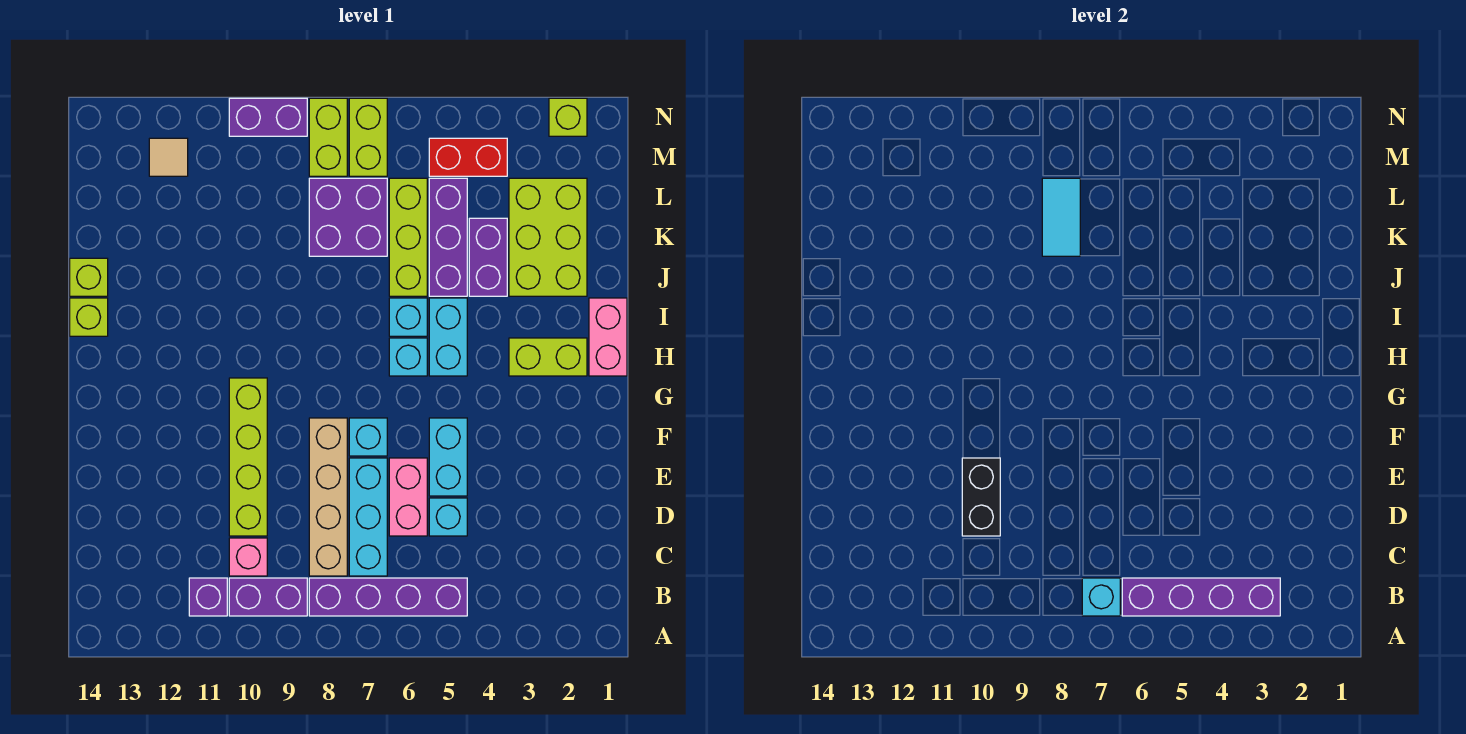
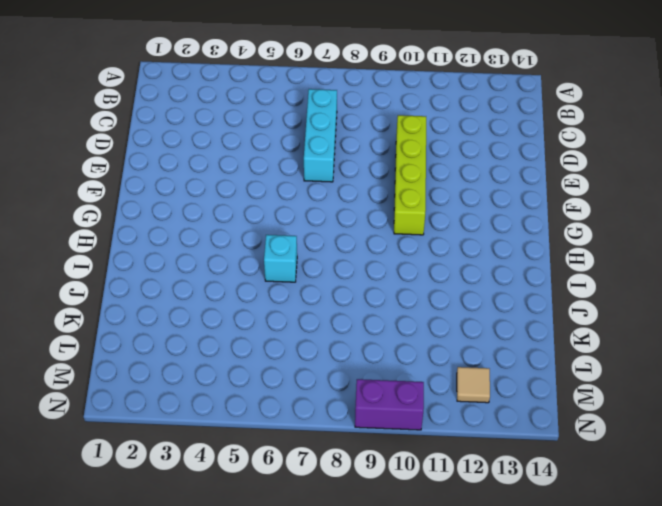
none -> purple brick B5:B8 level 1
none -> purple brick B9:B10 level 1
none -> purple brick B11 level 1
none -> tan brick C8:F8 level 1

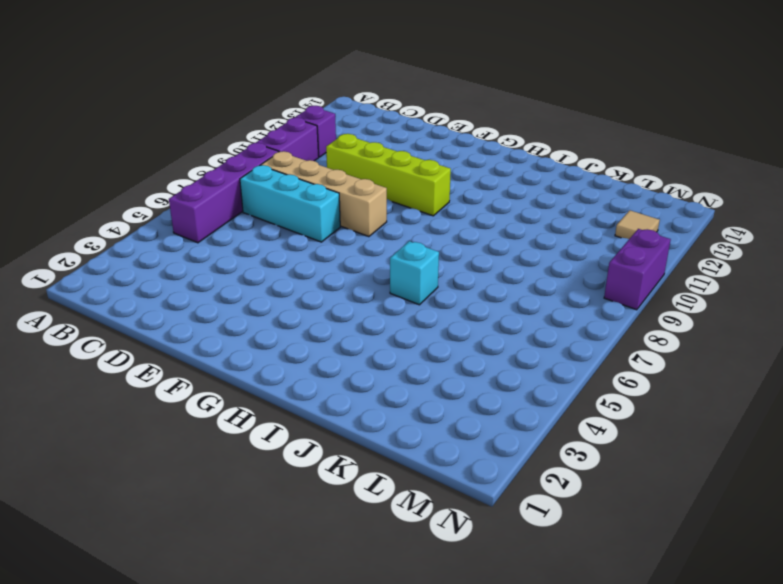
none -> pink brick C10 level 1
none -> cyan brick D5 level 1
none -> pink brick D6:E6 level 1
none -> cyan brick E5:F5 level 1

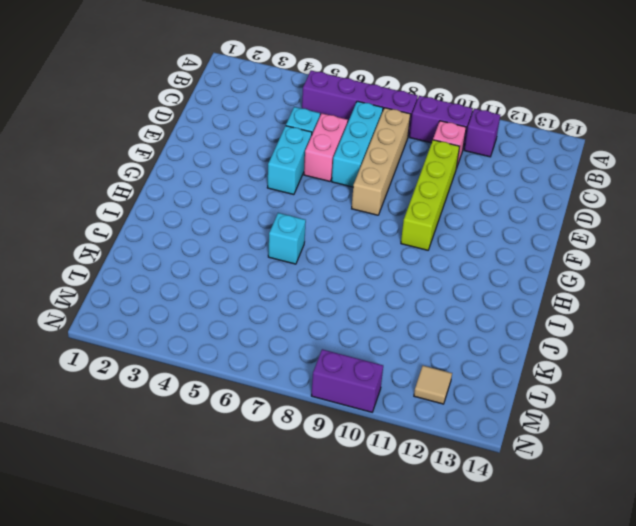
none -> cyan brick F7 level 1
none -> pink brick H1:I1 level 1
none -> lime brick H2:H3 level 1
none -> cyan brick H5:I5 level 1

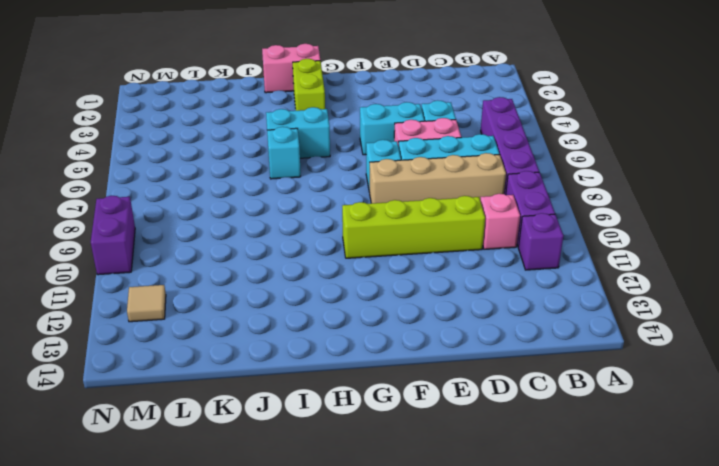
none -> cyan brick H6 level 1
none -> lime brick I14 level 1
none -> lime brick J2:L3 level 1
none -> purple brick J4:K4 level 1

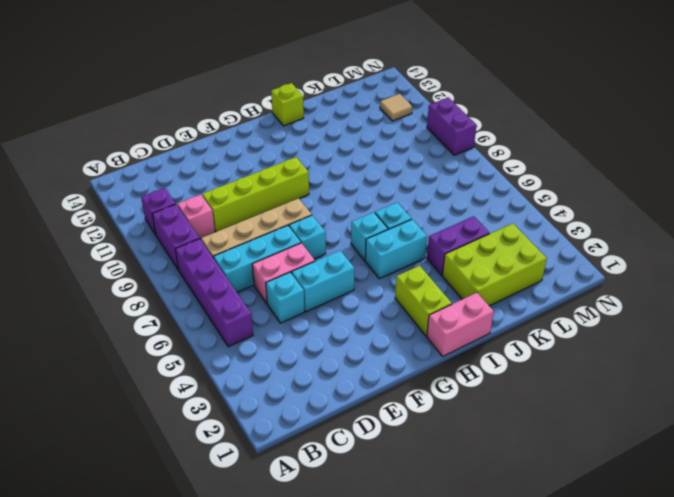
none -> purple brick J5:L5 level 1
none -> lime brick J6:L6 level 1
none -> lime brick J14 level 1
none -> purple brick K7:L8 level 1

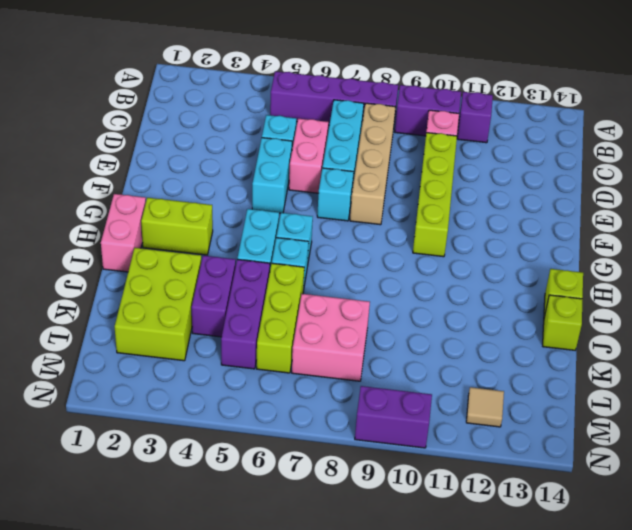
pink brick K7:L8 level 1 -> purple brick K7:L8 level 1
none -> red brick M4:M5 level 1
none -> lime brick M7:N7 level 1
none -> lime brick M8:N8 level 1
none -> lime brick N2 level 1

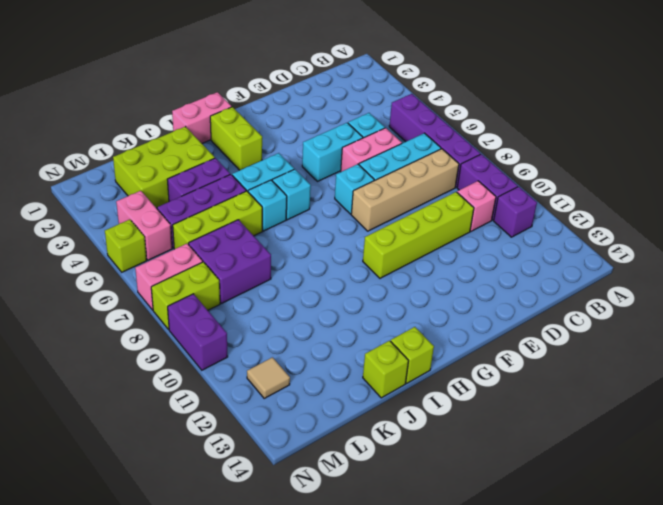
pink brick M4:M5 level 1 -> red brick M4:M5 level 1
pink brick M7:N7 level 1 -> lime brick M7:N7 level 1
lime brick N5 level 1 -> lime brick N2 level 1
none -> purple brick B3:B6 level 2
none -> cyan brick B7 level 2
none -> black brick D10:E10 level 2
none -> cyan tile K8:L8 level 2

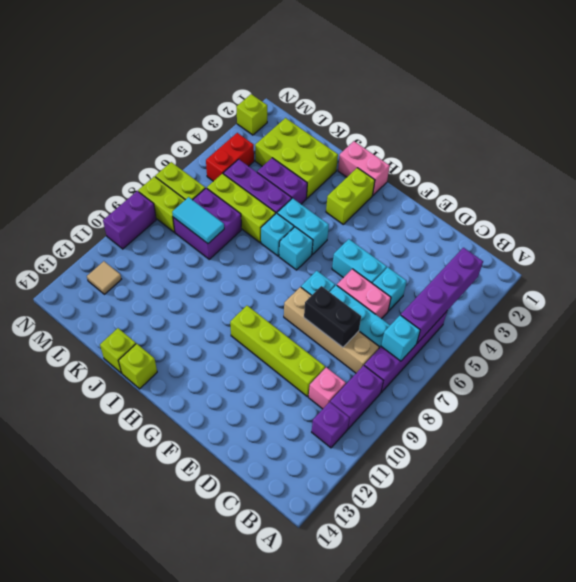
black brick D8:E8 level 2 -> black brick D10:E10 level 2

